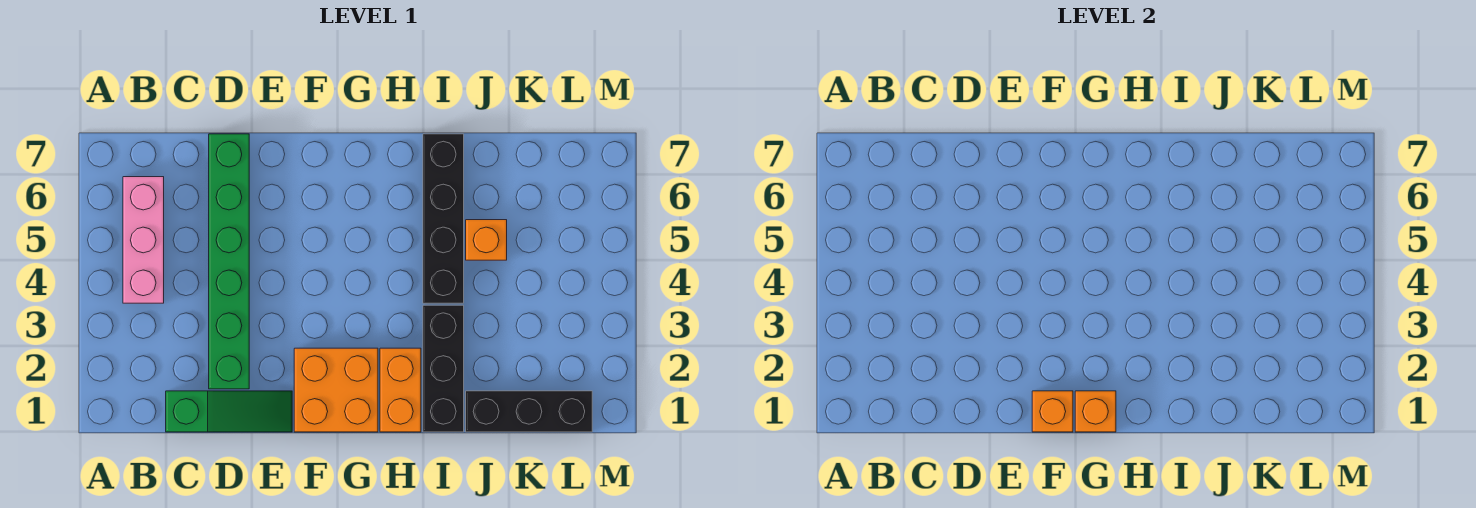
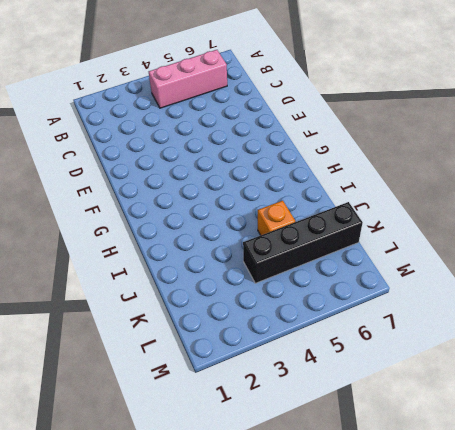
black brick K4:K7 level 1 -> black brick I4:I7 level 1
none -> green slope C1:E1 level 1 top C
none -> green brick D2:D7 level 1

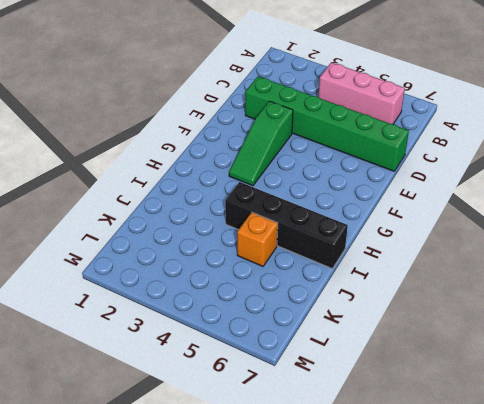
green slope E3:G3 level 1 top E -> green slope C1:E1 level 1 top C
none -> orange brick F1:G2 level 1
none -> orange brick H1:H2 level 1

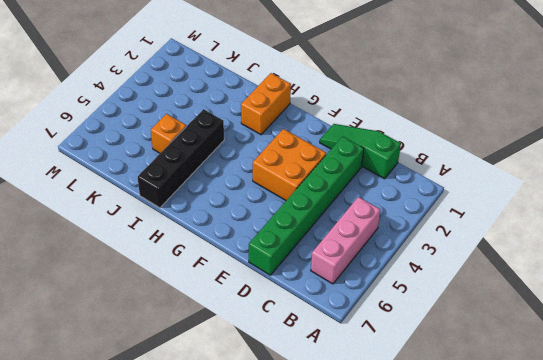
orange brick E3:F4 level 1 -> orange brick F1:G2 level 1
none -> black brick I1:I3 level 1
none -> black brick J1:L1 level 1

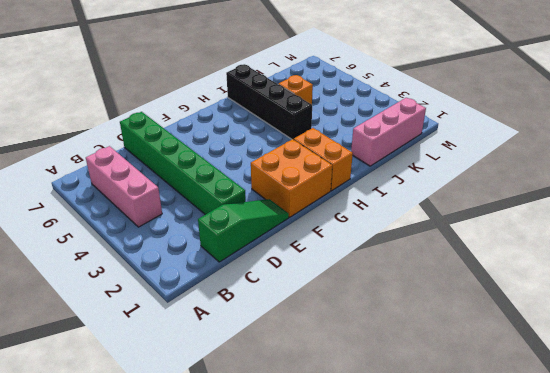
pink brick J1:L1 level 1 -> black brick J1:L1 level 1
none -> black brick I1:I3 level 1
none -> orange brick F1 level 2

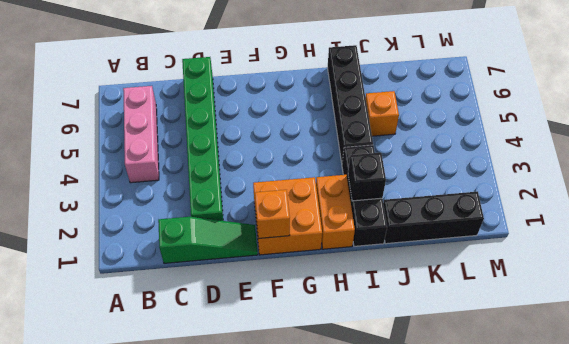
black brick I2 level 2 -> none
none -> orange brick G1 level 2

